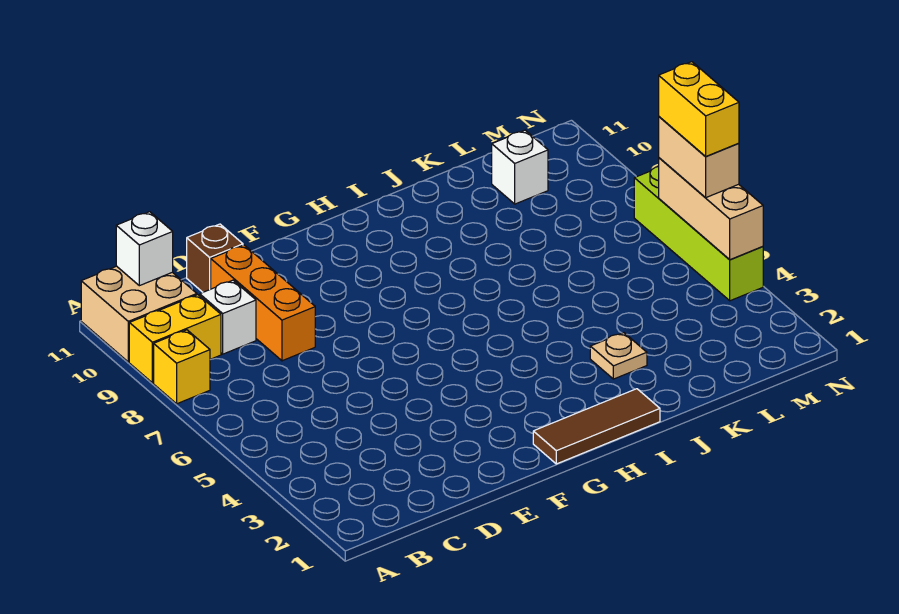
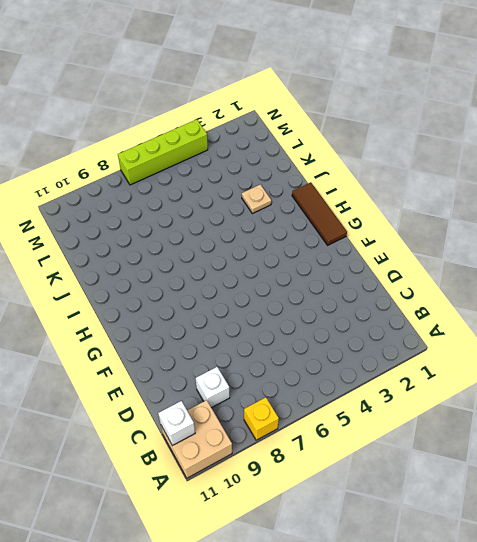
none -> yellow brick A9:B9 level 1
none -> orange brick D8:D10 level 1
none -> brown brick D11 level 1

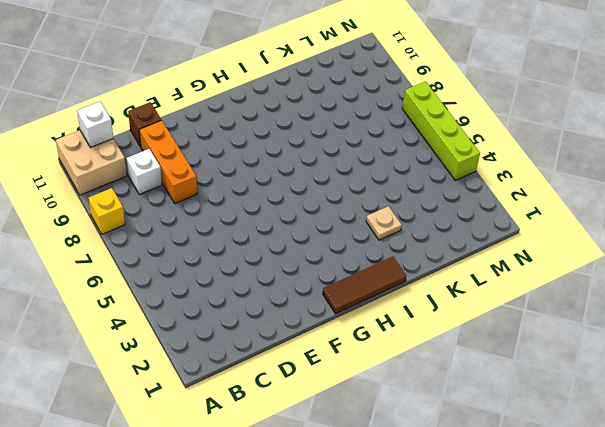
none -> yellow brick A9:B9 level 1
none -> white brick L10 level 1
none -> tan brick N4:N6 level 2

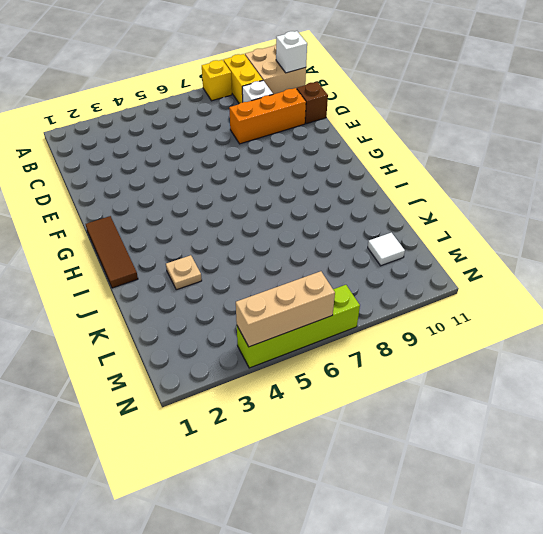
white tile L10 level 1 -> white brick L10 level 1
none -> tan brick N5:N6 level 3
none -> yellow brick N5:N6 level 4

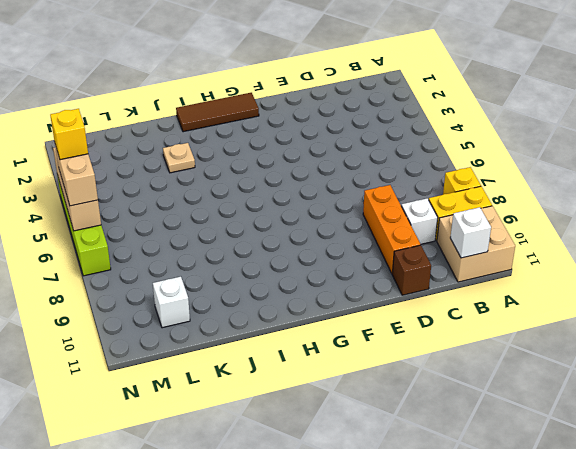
yellow brick N5 level 4 -> yellow brick N5:N6 level 4

